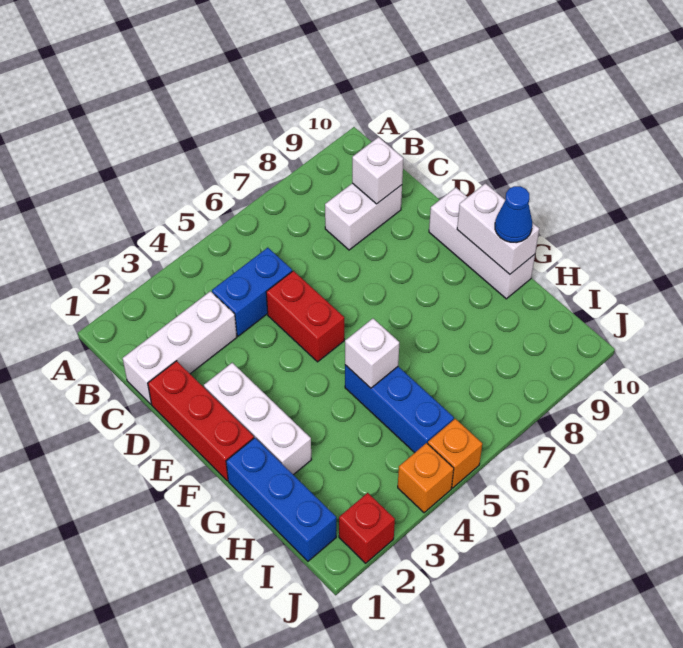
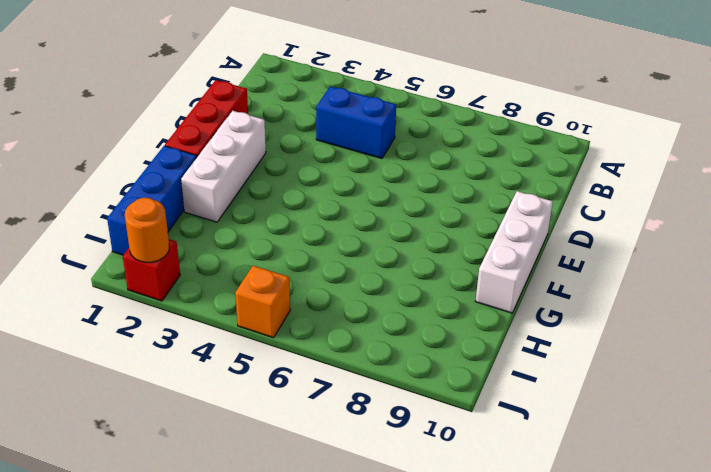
orange round brick J2 level 2 -> none
none -> white brick C1:C3 level 1
none -> white brick C8:C9 level 1
none -> red brick D5:E5 level 1

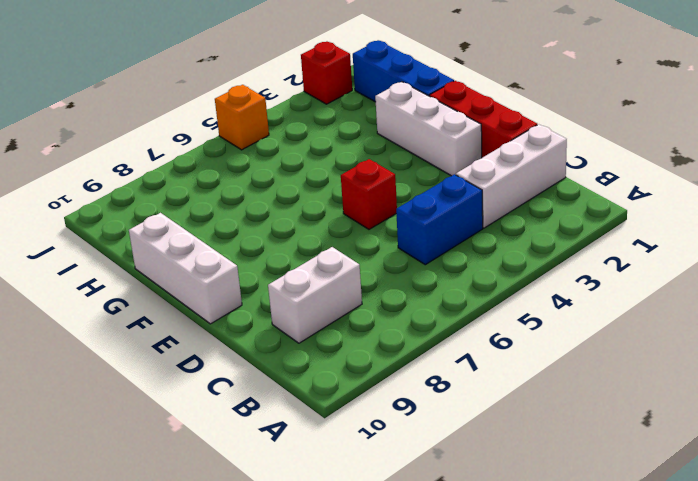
red brick E5 level 1 -> red brick D5:E5 level 1
none -> blue brick G5:I5 level 1
none -> orange brick J4 level 1
none -> white brick C9 level 2

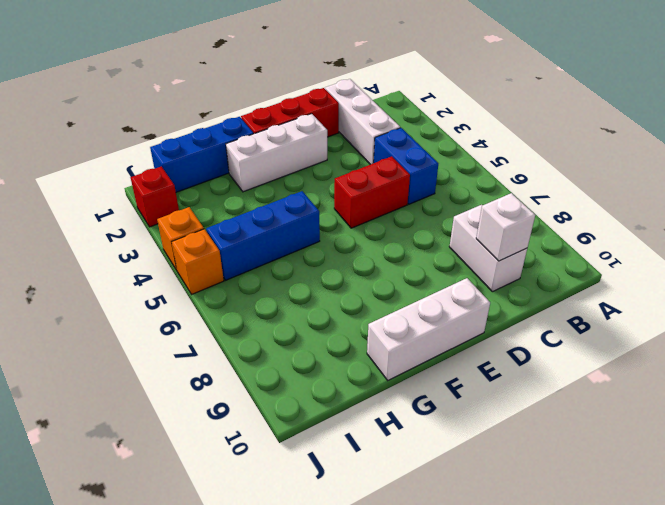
none -> white brick F10:G10 level 2
none -> white brick G5 level 2
none -> blue cone G10 level 3

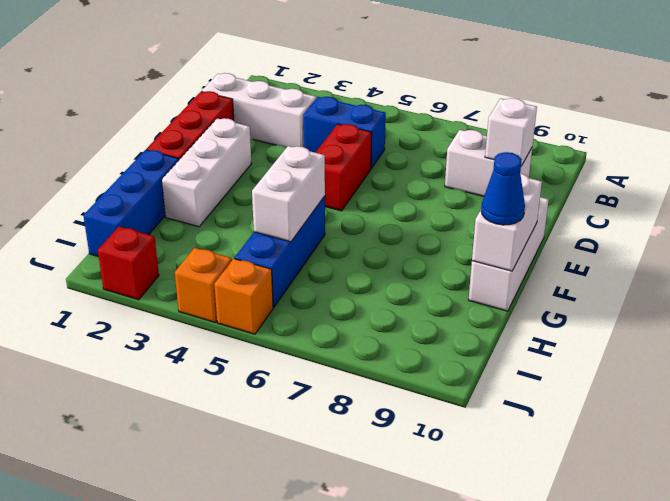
white brick G5:H5 level 2 -> white brick G5 level 2

